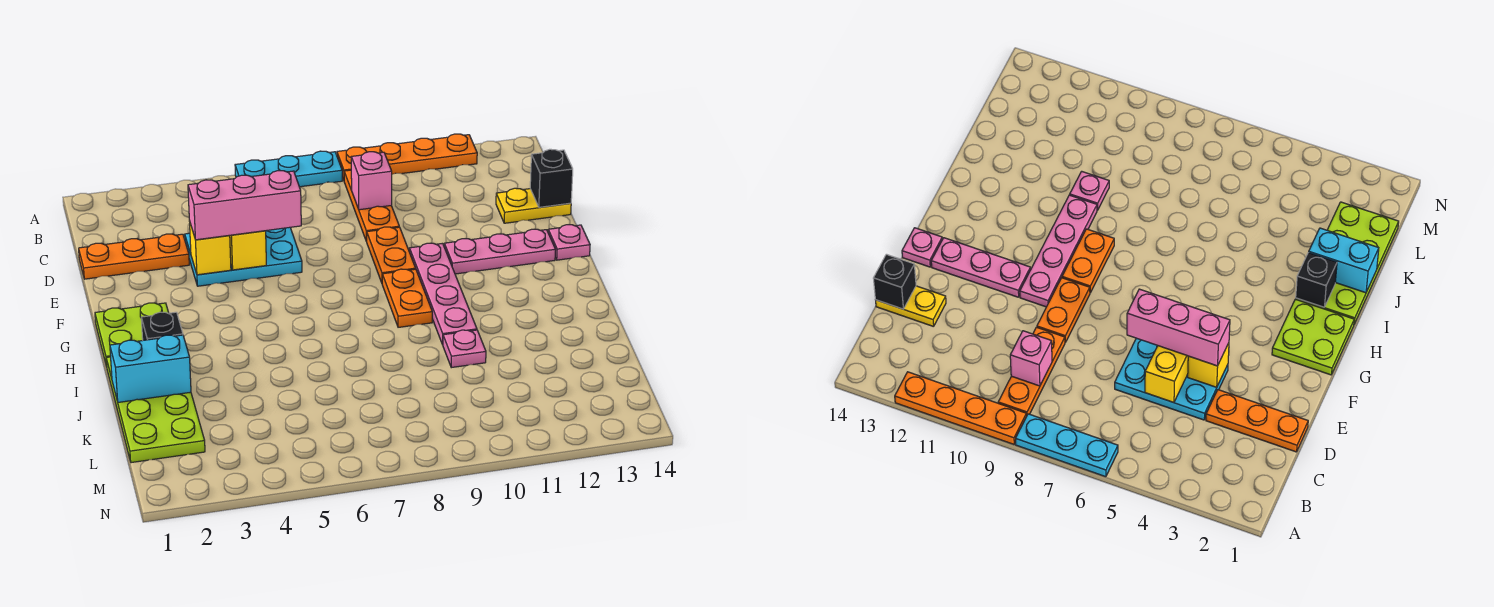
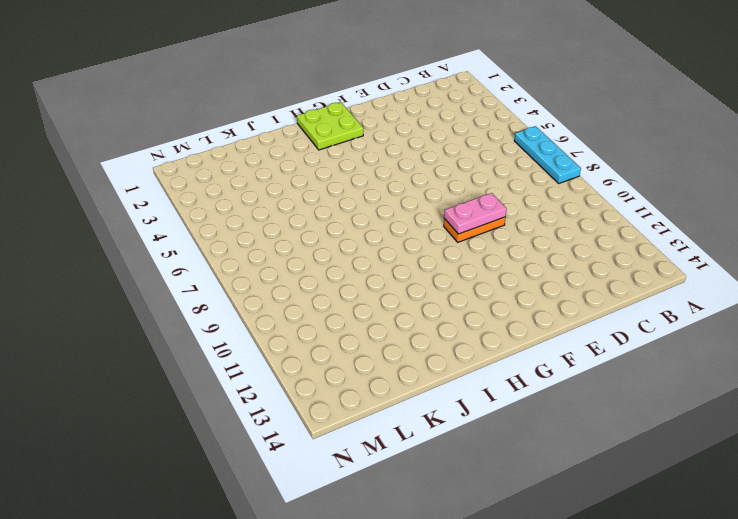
pink plate E9:F9 level 2 -> none
none -> orange plate A9:A12 level 1
none -> orange plate B9:D9 level 1
none -> orange plate D1:D3 level 1

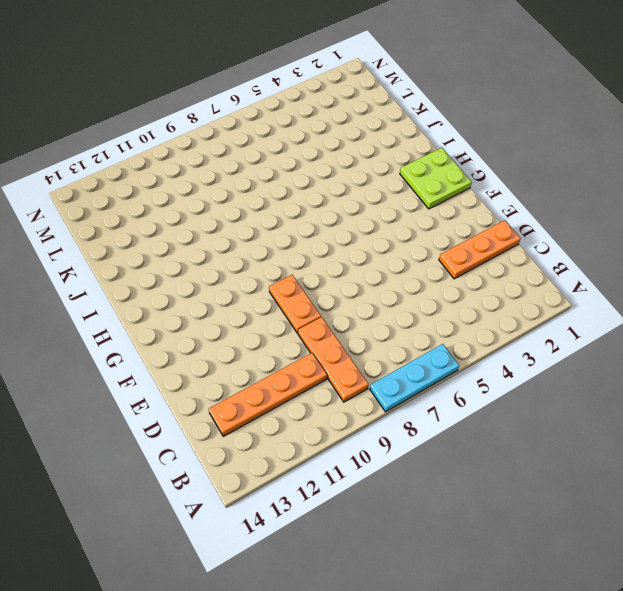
orange plate C10:C13 level 1 -> orange plate A9:A12 level 1
none -> cyan plate D4:E6 level 1
none -> yellow plate D13:D14 level 1
none -> pink plate F10:I10 level 1

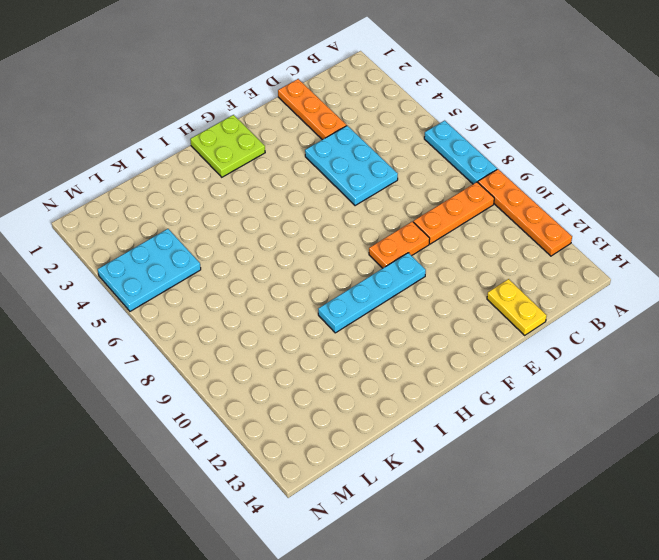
cyan plate F10:I10 level 1 -> pink plate F10:I10 level 1
cyan plate L4:N5 level 1 -> none
none -> pink plate F11:F13 level 1
none -> pink plate F14 level 1
none -> orange plate G9:H9 level 1

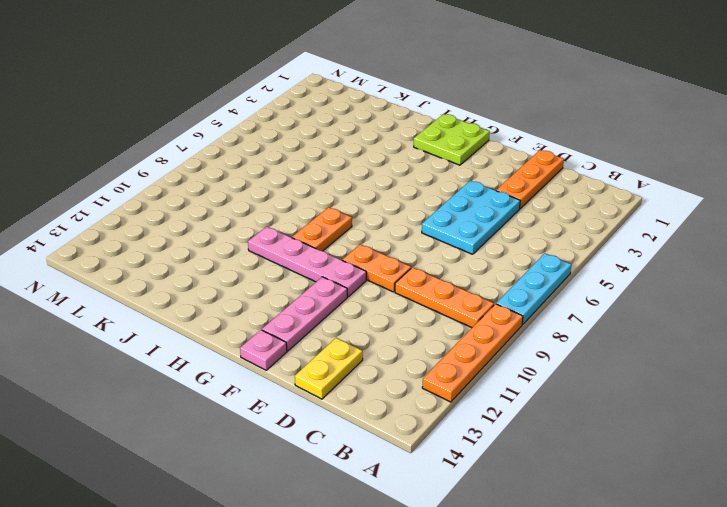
orange plate H8:H9 level 1 -> orange plate G9:H9 level 1
none -> lime plate I1:L2 level 1
none -> pink plate J10 level 1
none -> pink brick C9 level 2

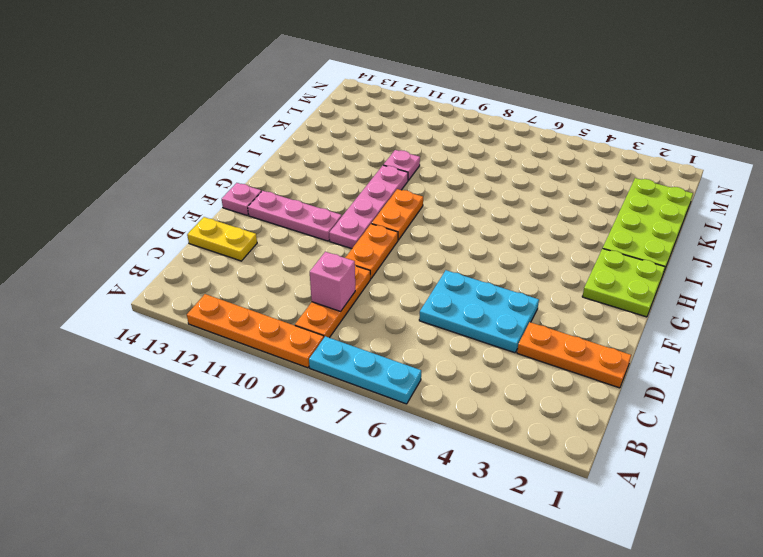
none -> yellow brick D5:E5 level 2
none -> black brick D14 level 2
none -> yellow brick E4 level 2

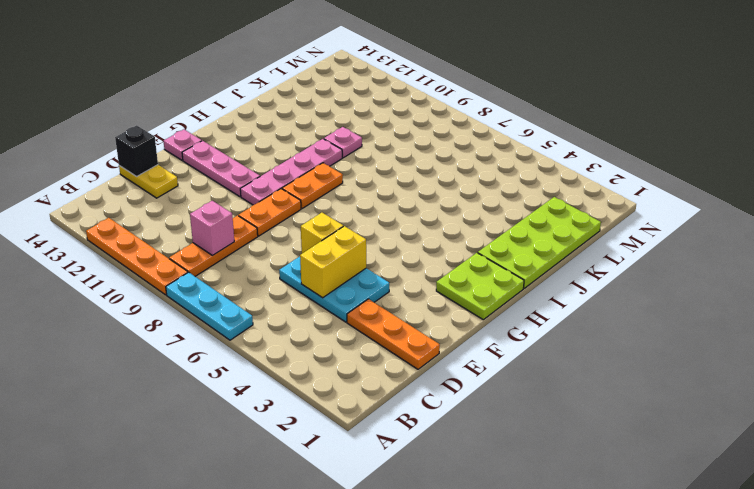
yellow brick E6 level 2 -> yellow brick E4 level 2
none -> black brick I2 level 2
none -> cyan brick J1:J2 level 2
none -> pink brick E4:E6 level 3

